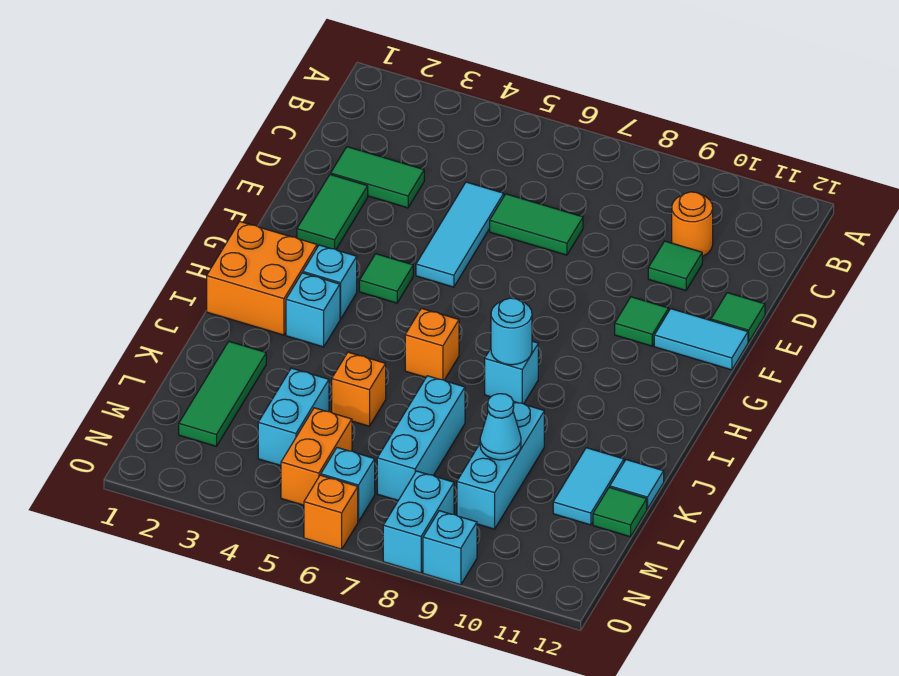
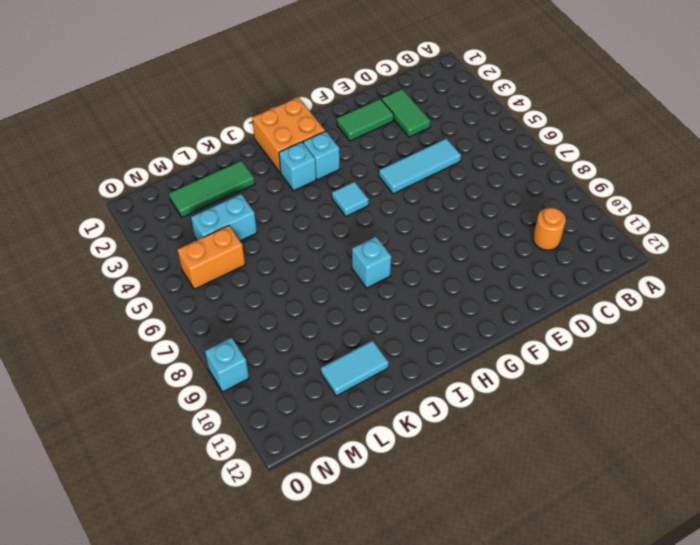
cyan tile H5 level 1 -> cyan tile K12 level 1
none -> green tile D6:D7 level 1
none -> green tile D10 level 1
none -> green tile E12 level 1
none -> green tile F10 level 1

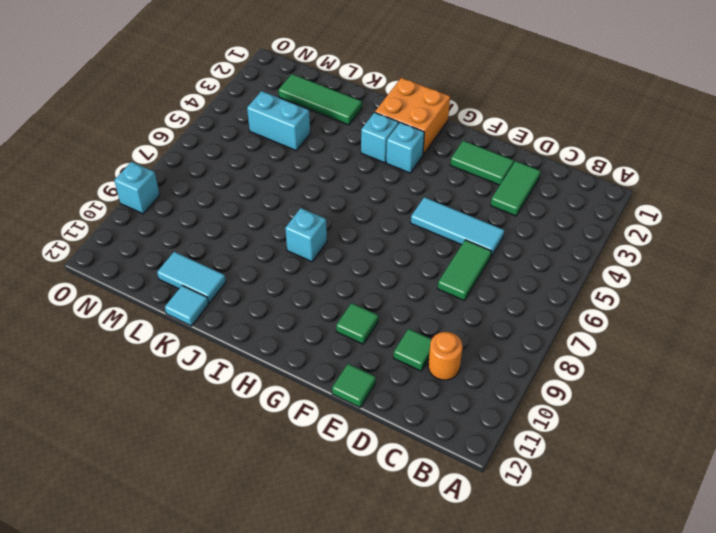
none -> cyan tile F11:F12 level 1
none -> green tile G4 level 1
none -> orange brick I6 level 1
none -> orange brick K5 level 1

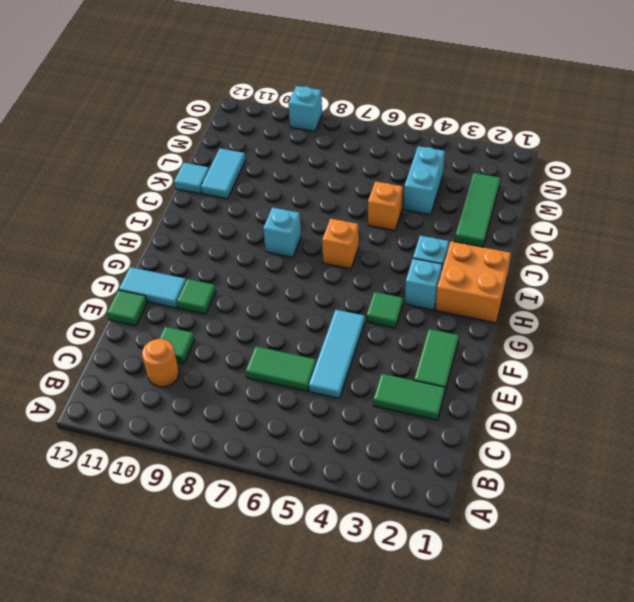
none -> cyan brick K7:M7 level 1
none -> cyan brick K9:M9 level 1
none -> green tile L12 level 1
none -> orange brick M5:N5 level 1

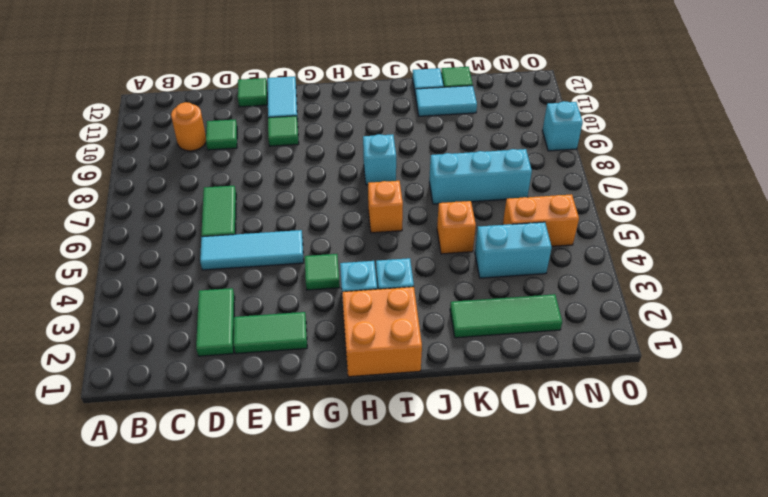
none -> cyan brick K9:M9 level 1
none -> cyan brick N6 level 1
none -> cyan brick N8:O8 level 1
none -> orange brick O6 level 1

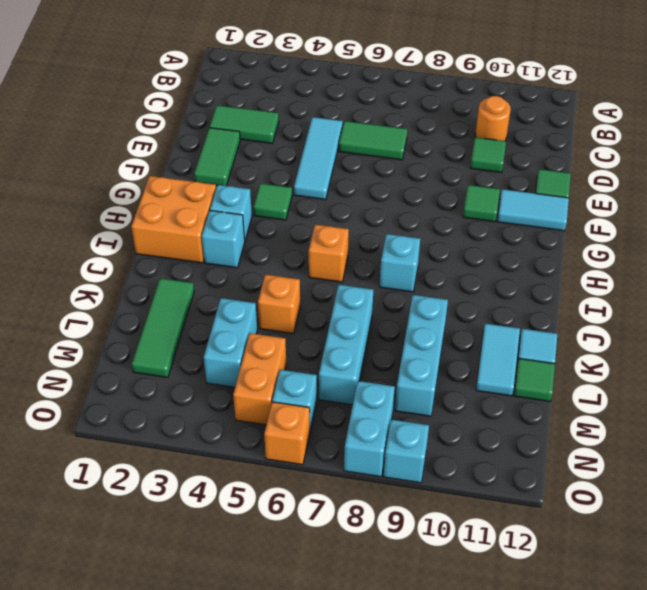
none -> cyan round brick I8 level 2
none -> cyan cone L9 level 2

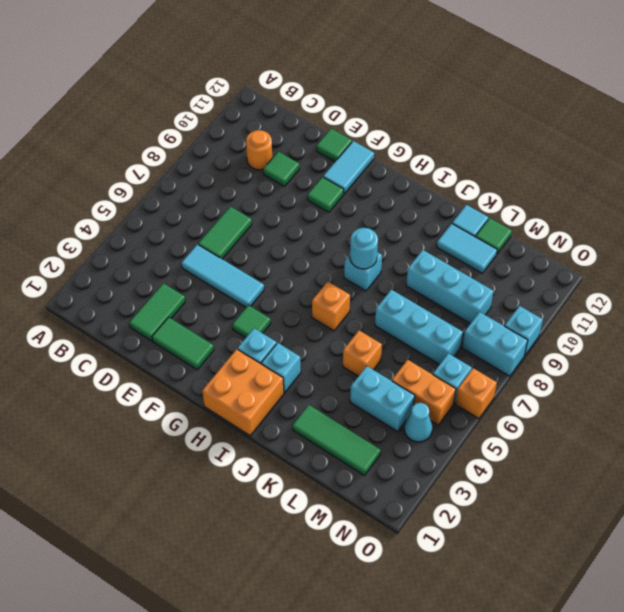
cyan cone N4 level 1 -> cyan cone L9 level 2

